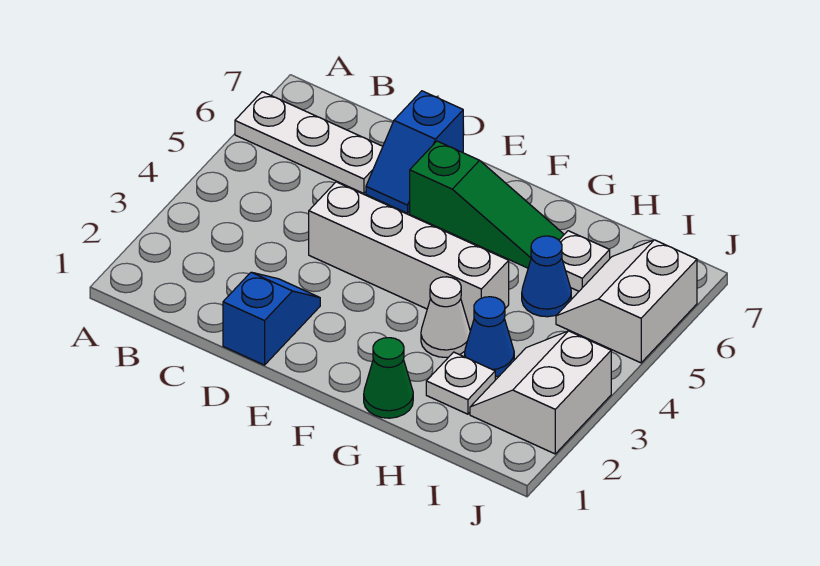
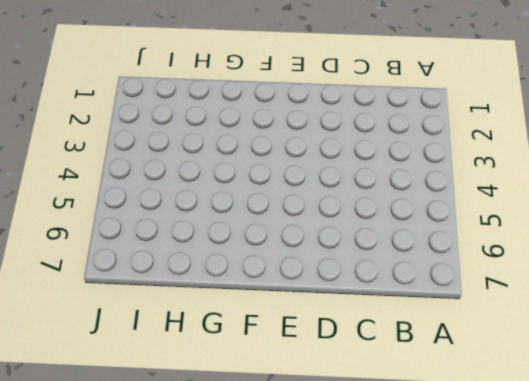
none -> white plate A6:C6 level 1
none -> blue slope D1:D2 level 1 top 1
none -> white brick D4:G4 level 1

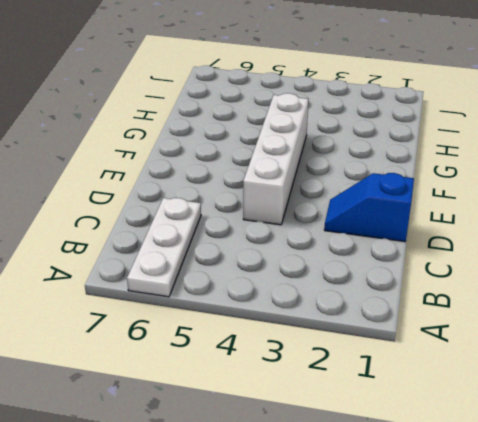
none -> blue slope D6:D7 level 1 top 7
none -> green slope E6:G6 level 1 top E
none -> green cone G1 level 1

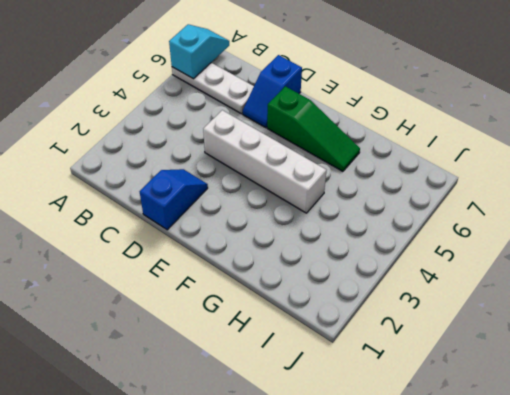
cyan slope A6:A7 level 2 top 6 -> none
none -> green cone G1 level 1
none -> white cone G3 level 1
none -> white plate H2 level 1

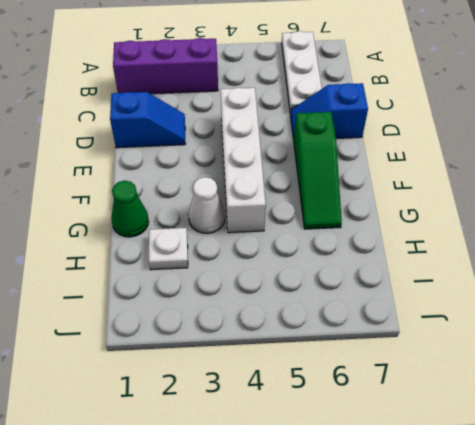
purple brick B1:B3 level 1 -> none
none -> blue cone H3 level 1
none -> blue cone H5 level 1
none -> white plate H6 level 1

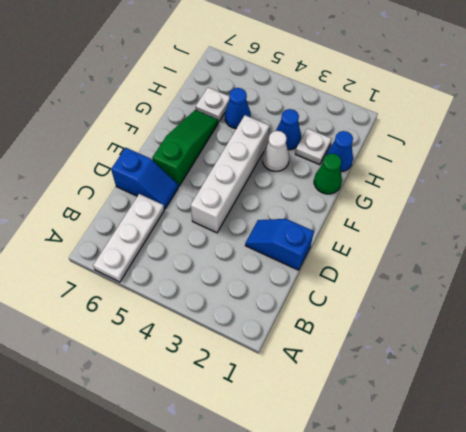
blue cone H1 level 1 -> none
none -> white slope I2:J3 level 1 top J
none -> white slope I5:J6 level 1 top J

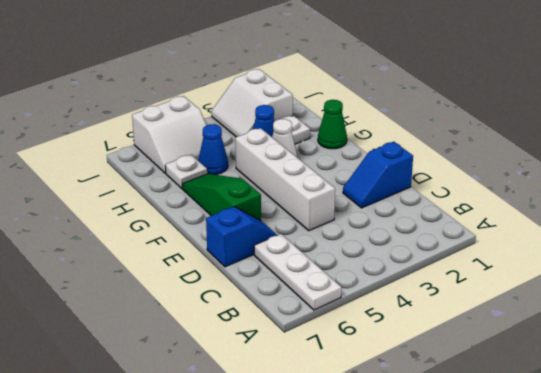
white slope I2:J3 level 1 top 2 -> white slope I2:J3 level 1 top J

